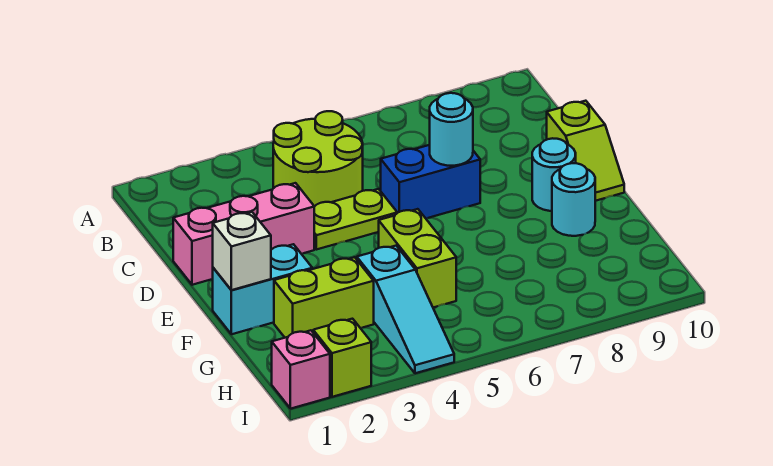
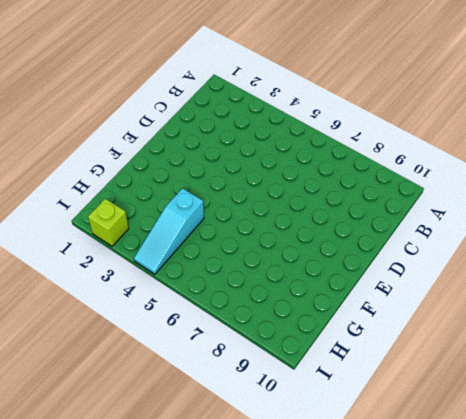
none -> lime round brick B4:C5 level 1
none -> pink brick D1:D3 level 1
none -> lime plate D4:D5 level 1

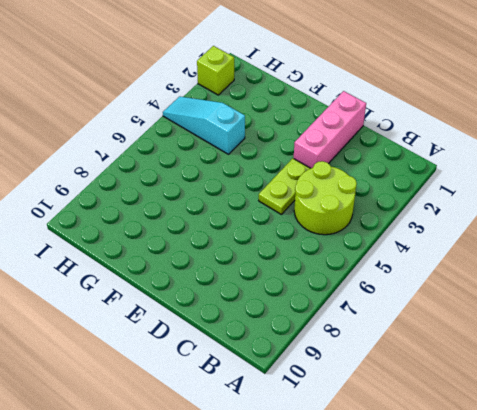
none -> blue brick D6:D7 level 1
none -> lime slope D10:E10 level 1 top D
none -> cyan round brick E9 level 1

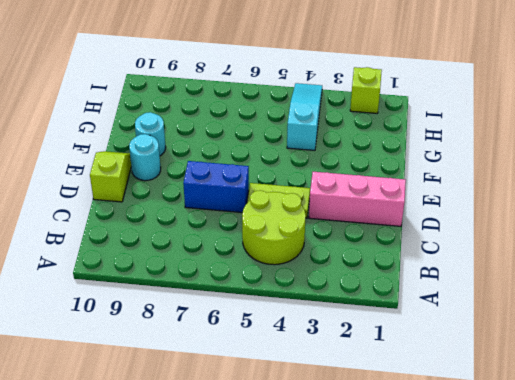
none -> cyan brick F1:F2 level 1
none -> lime brick F5:G5 level 1
none -> lime brick G2:G3 level 1

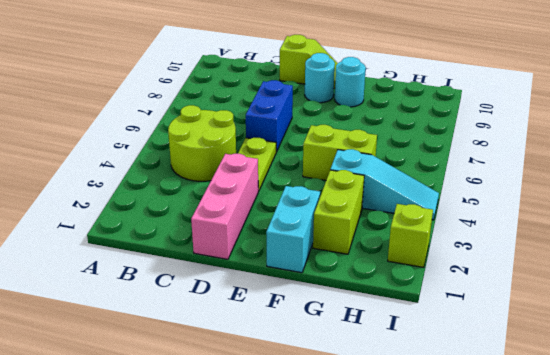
none -> pink brick I1 level 1
none -> cyan round brick D7 level 2
none -> white brick F1 level 2

